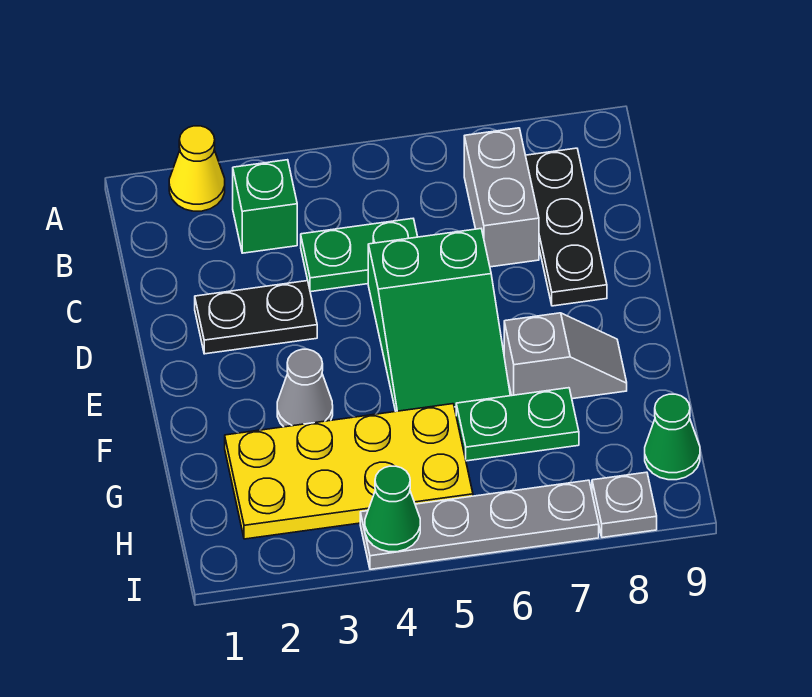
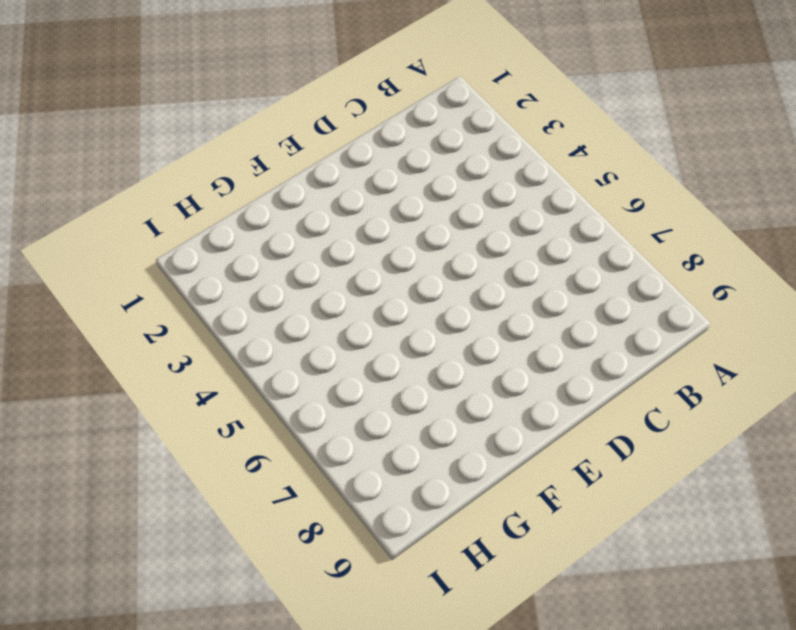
none -> yellow cone A2 level 1
none -> green brick B3 level 1
none -> grey brick B7:C7 level 1

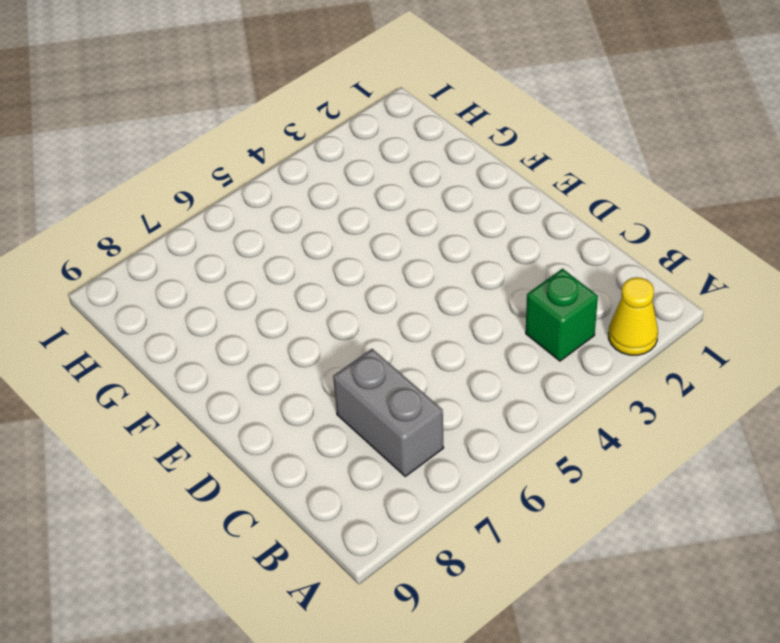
none -> black plate B8:D8 level 1
none -> green plate C4:C5 level 1
none -> black plate D2:D3 level 1

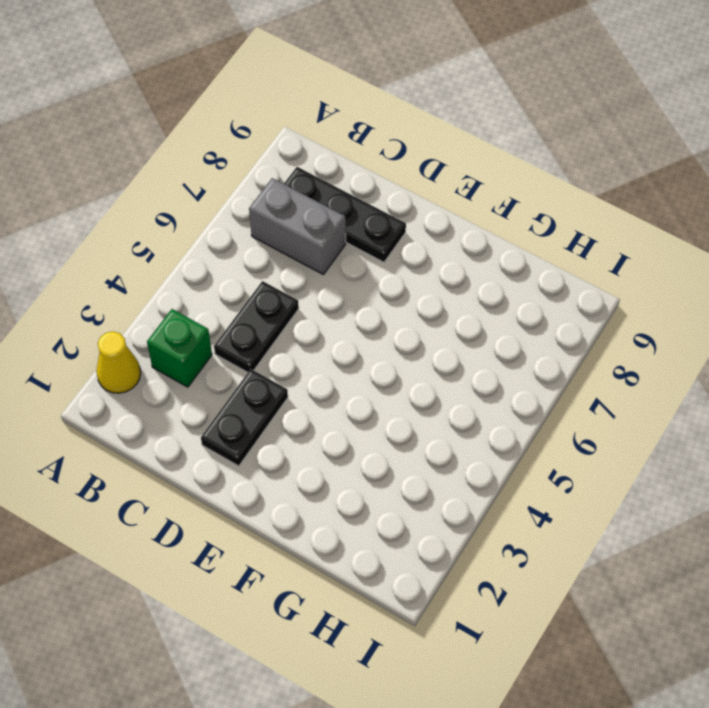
black plate C4:C5 level 1 -> green plate C4:C5 level 1
none -> green slope D5:F6 level 1 top D
none -> grey cone F3 level 1
none -> grey slope F7:F8 level 1 top 7

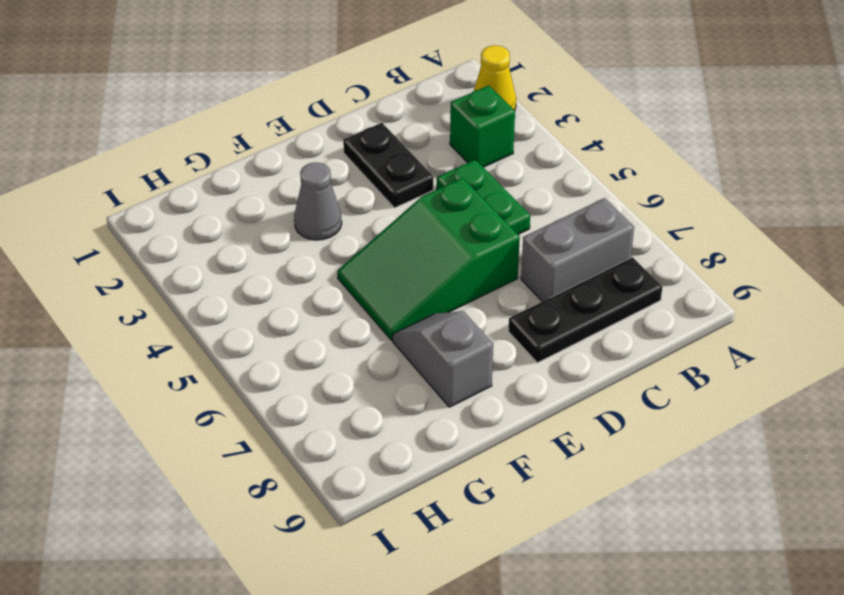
grey slope F7:F8 level 1 top 8 -> grey slope F7:F8 level 1 top 7
none -> yellow plate G2:H5 level 1
none -> green plate G6:G7 level 1
none -> green cone H9 level 1

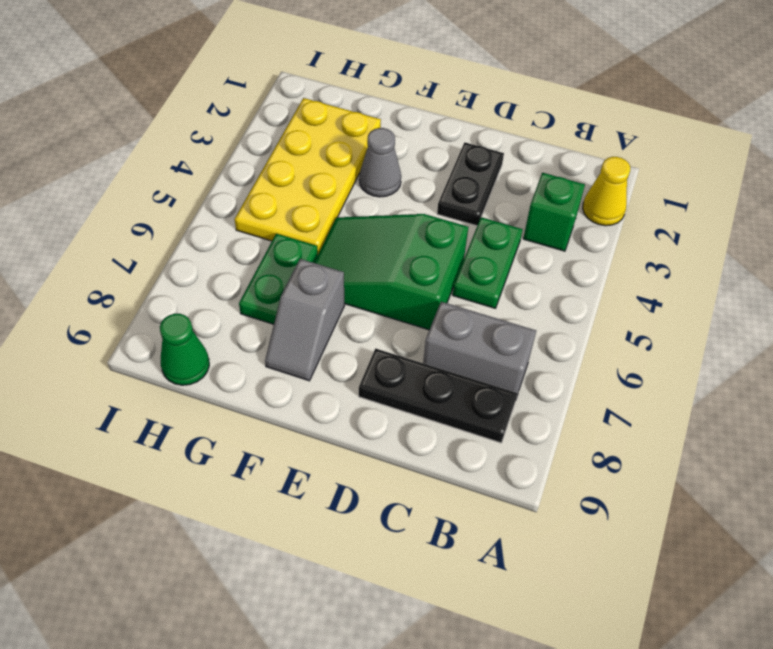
none -> grey plate I4:I7 level 1
none -> grey plate I8 level 1
none -> green cone I4 level 2

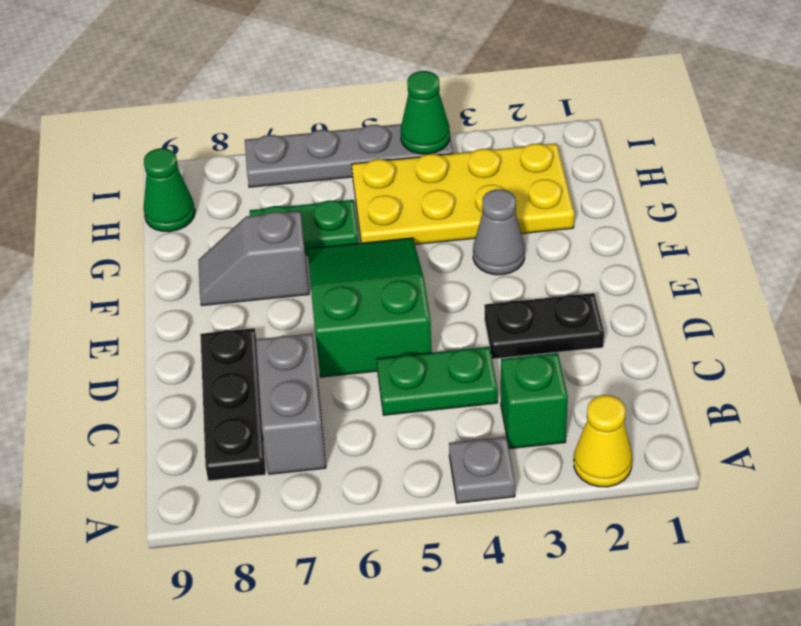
grey plate A4 level 1 -> grey plate I8 level 1

